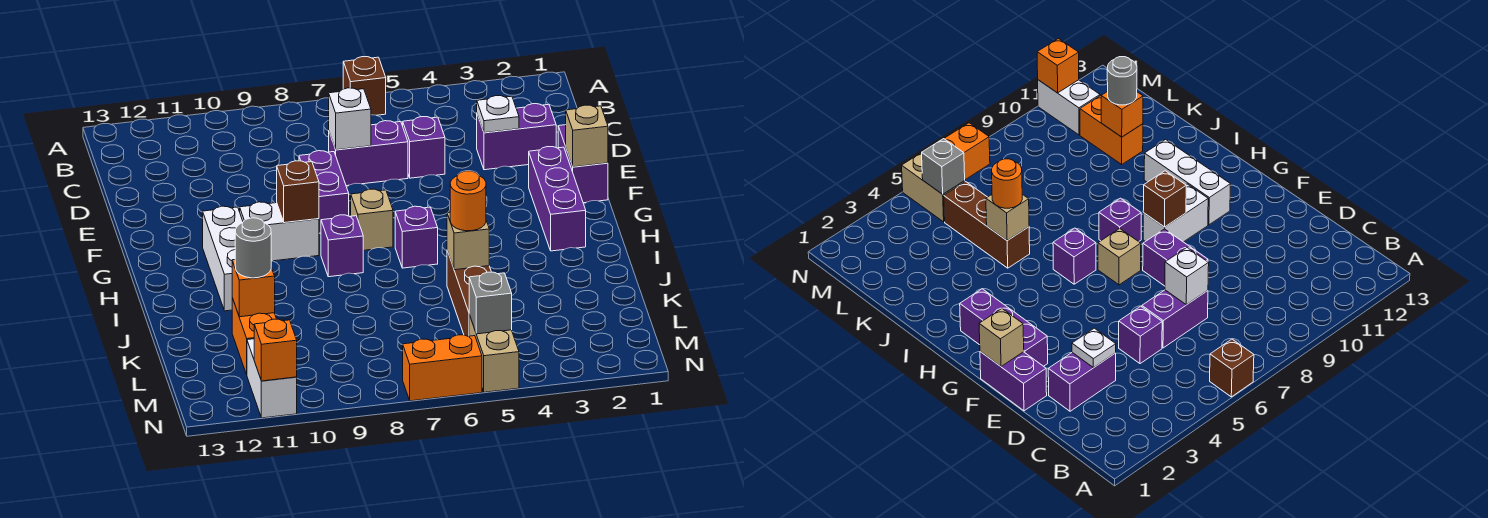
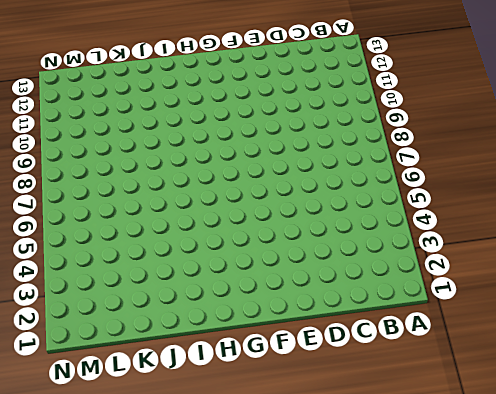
none -> brown brick A6 level 1
none -> purple brick D2:D3 level 1
none -> purple brick D5 level 1

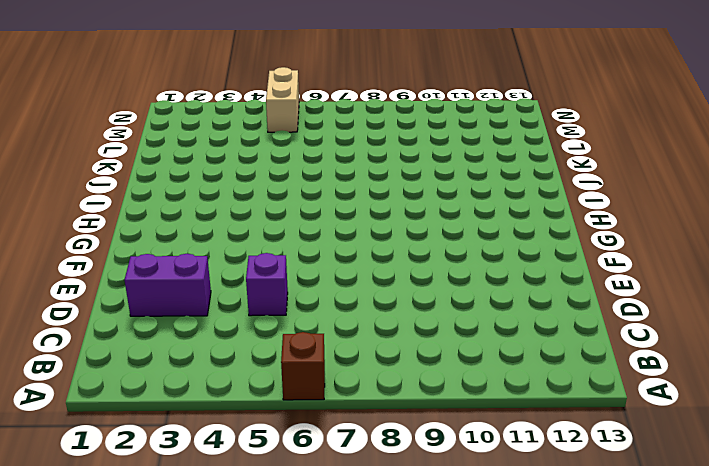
none -> purple brick D6:D7 level 1
none -> purple brick E1:F1 level 1
none -> purple brick E8:F8 level 1

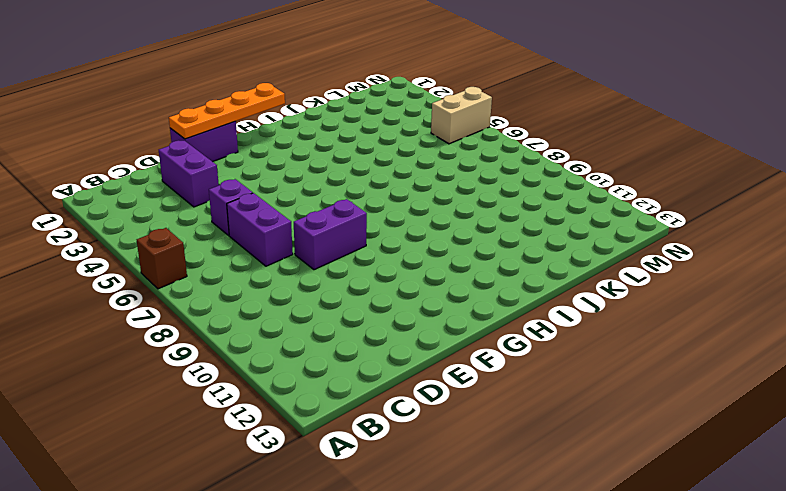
orange plate E1:H1 level 2 -> tan brick F1 level 2
none -> purple brick F2:H2 level 1
none -> tan brick G7 level 1
none -> white brick G9:G10 level 1

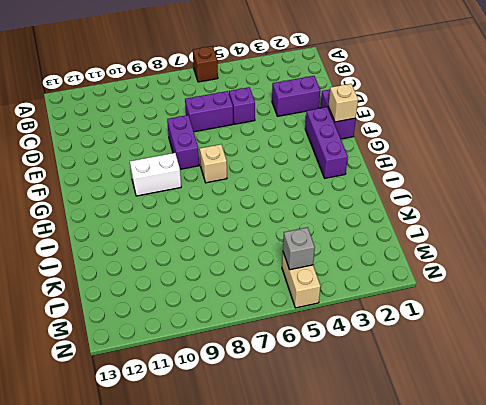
none -> white brick G11:I11 level 1
none -> purple brick H6 level 1
none -> purple brick H8 level 1

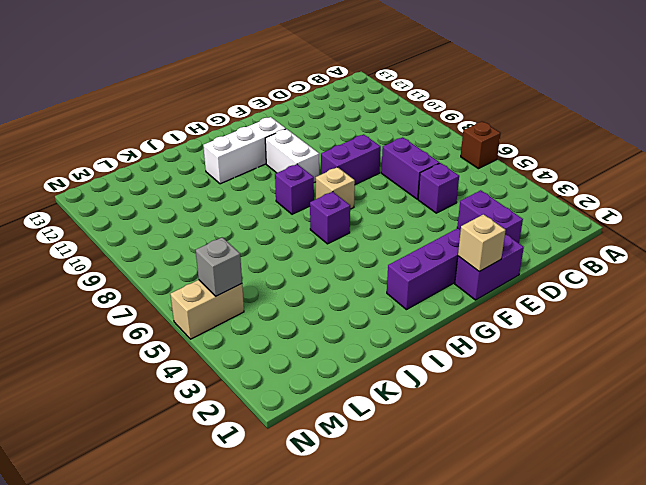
none -> brown brick J5:L5 level 1
none -> orange brick K11:L11 level 1
none -> white brick M11:N11 level 1

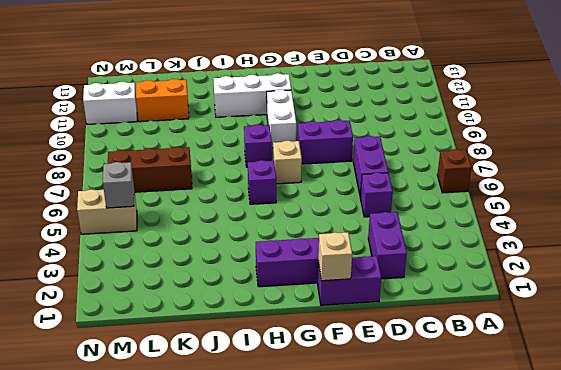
brown brick K7:M7 level 1 -> brown brick J5:L5 level 1
none -> orange brick N6:N7 level 1
none -> white plate D3 level 2
none -> white brick D7 level 2

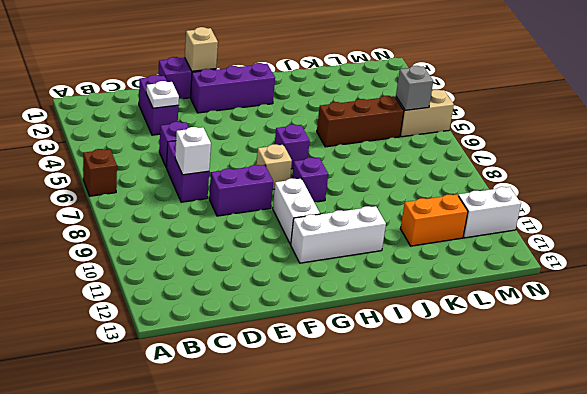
none -> orange brick N6:N7 level 1
none -> brown brick G9 level 2
none -> tan brick J5 level 2

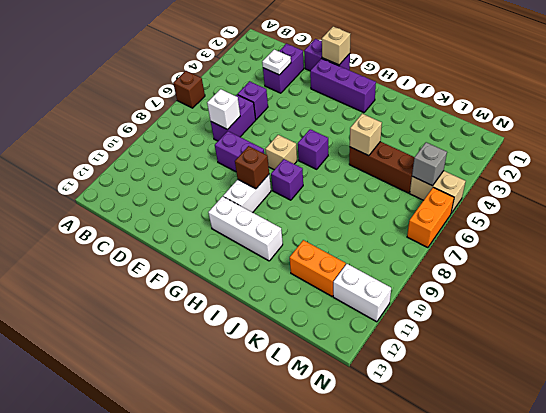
none -> orange brick K11 level 2
none -> orange brick N11 level 2
none -> orange round brick J5 level 3

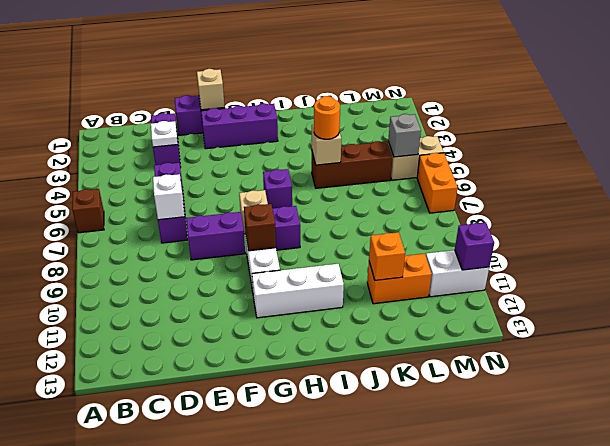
purple brick N11 level 2 -> orange brick N11 level 2
none -> grey round brick K11 level 3

